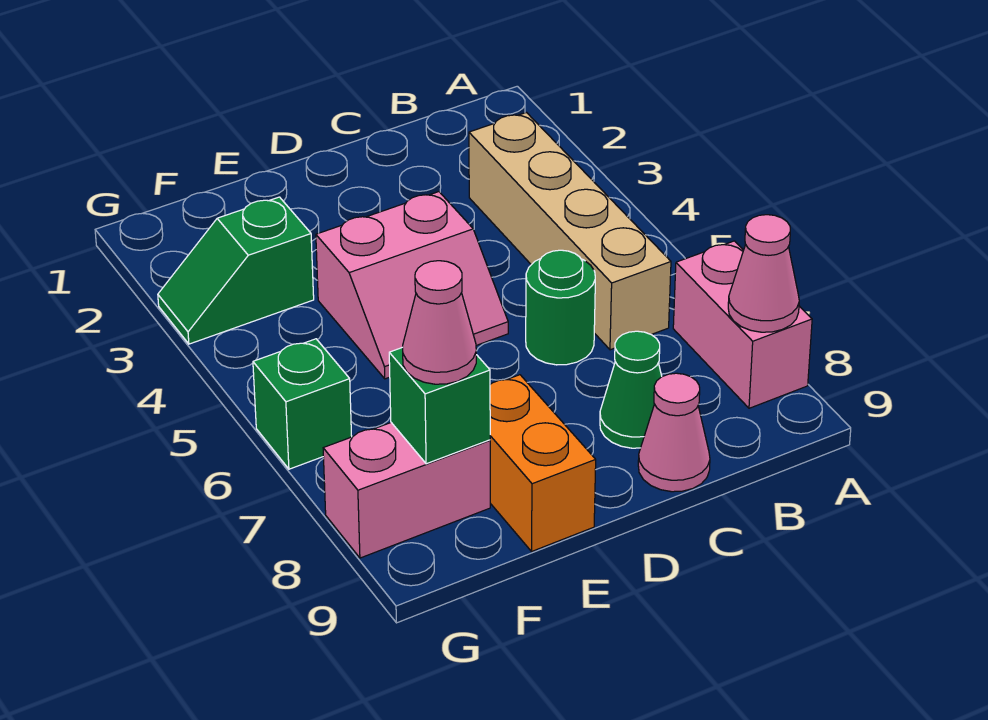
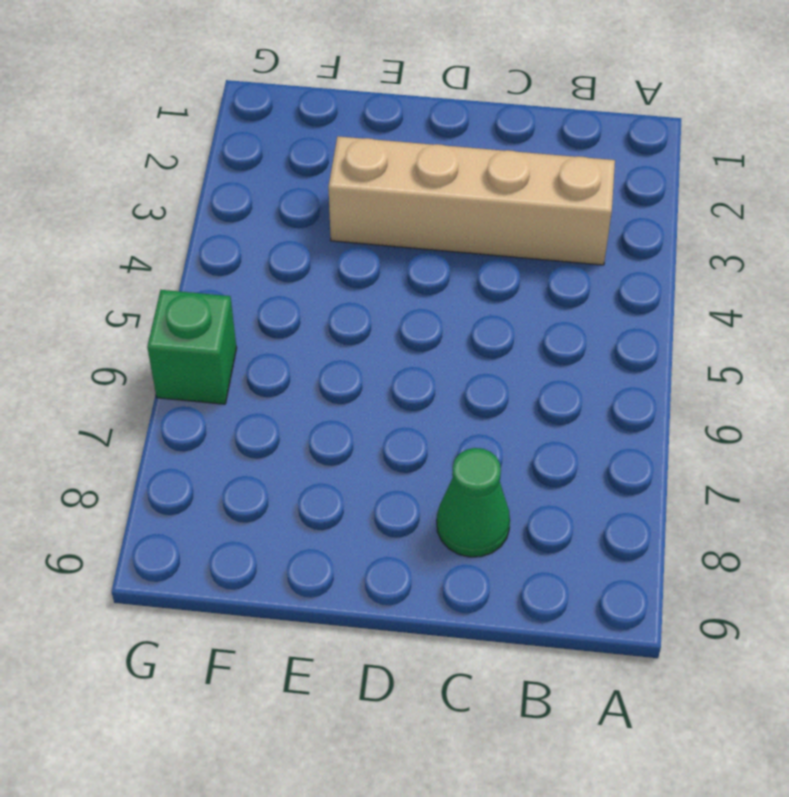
tan brick B3:E3 level 1 -> tan brick B3:B6 level 1
none -> pink brick A7:A8 level 1
none -> green round brick C6 level 1
none -> pink cone C9 level 1

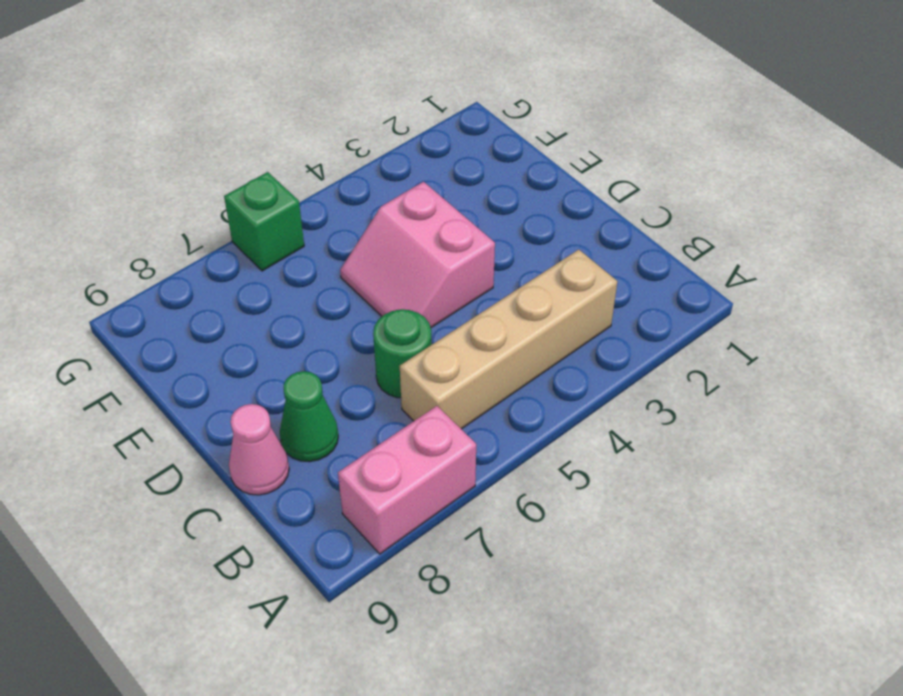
none -> orange brick E8:E9 level 1
none -> green slope F3:G3 level 1 top F
none -> pink brick F8:G8 level 1

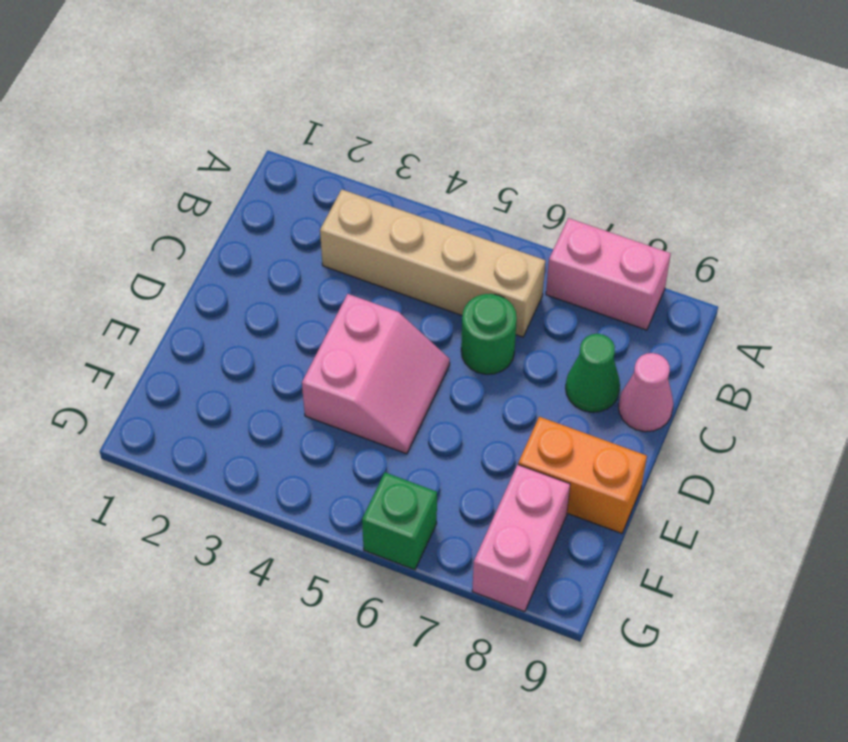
none -> green slope F3:G3 level 1 top F
none -> pink cone A8 level 2
none -> green brick F8 level 2

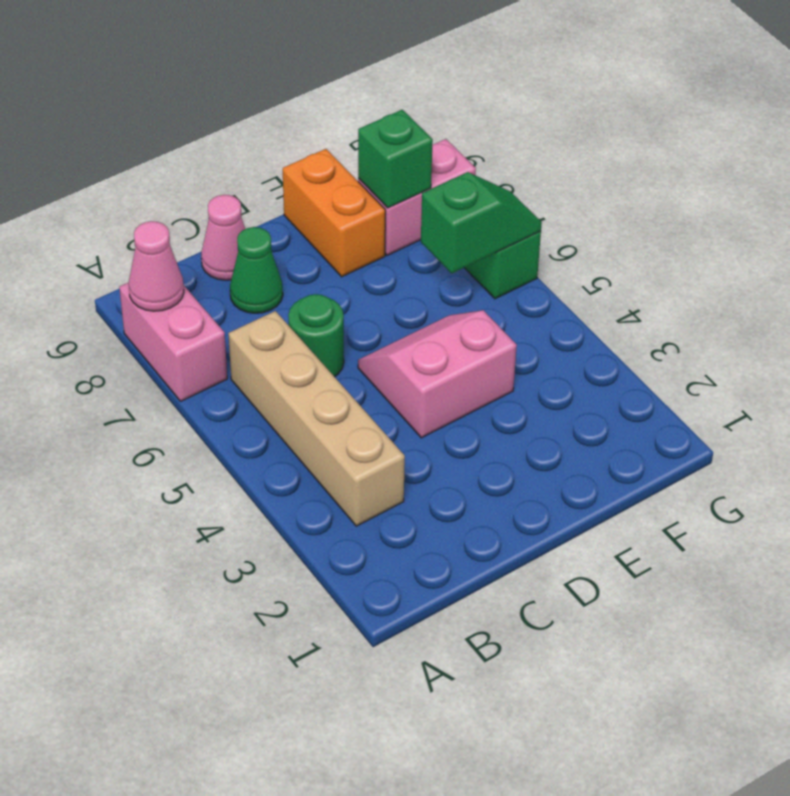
green slope F6:G6 level 2 top F -> green slope F3:G3 level 1 top F
none -> pink cone F8 level 3

